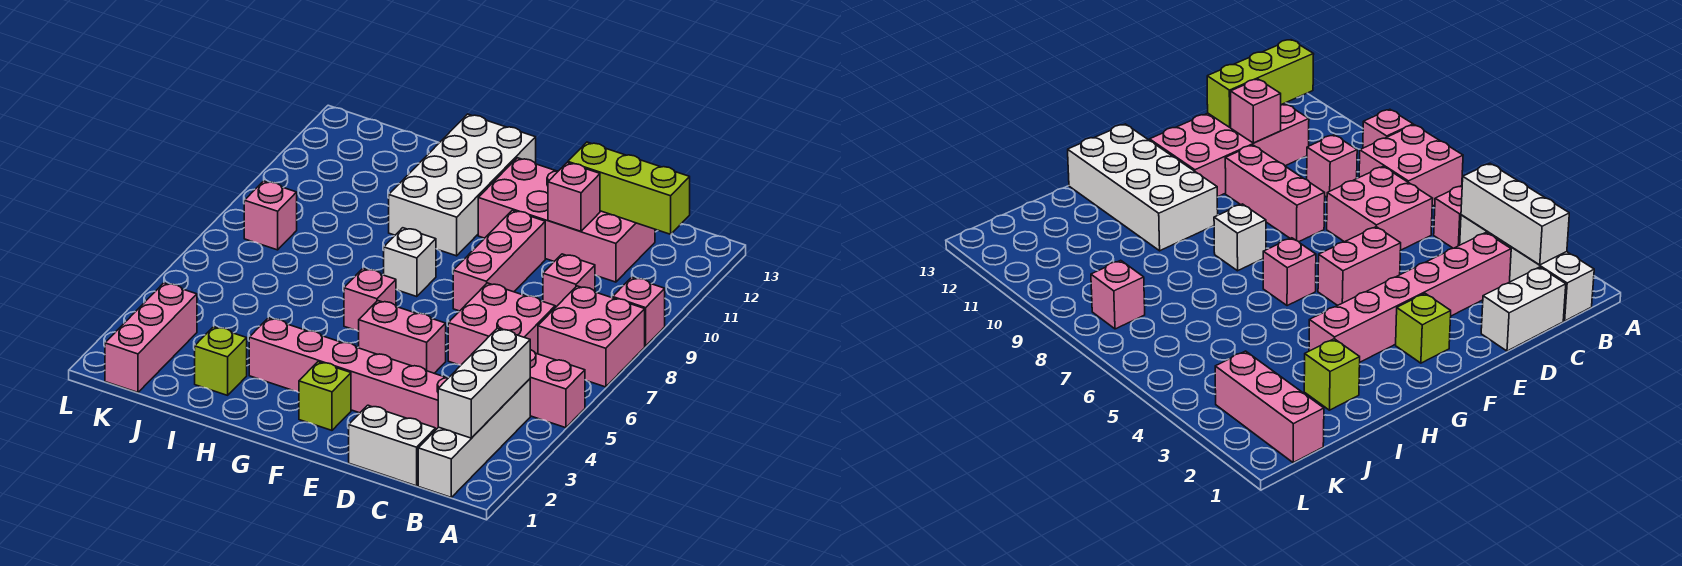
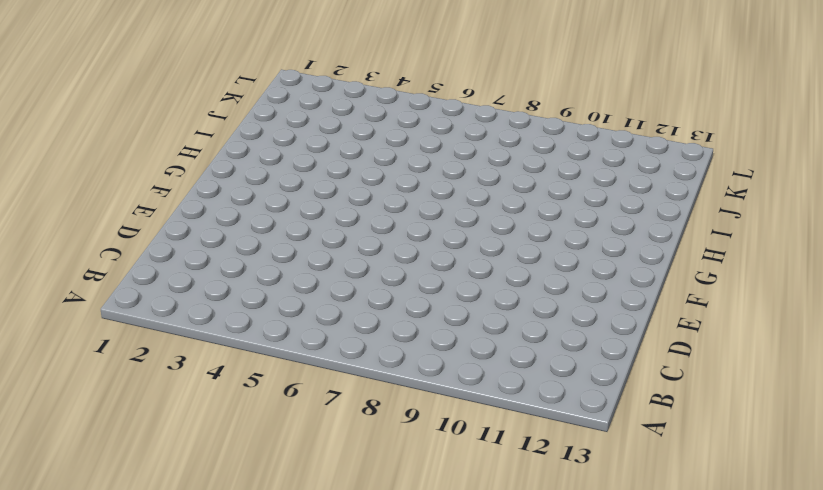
none -> pink brick A5:B5 level 1
none -> pink brick A7:B8 level 1
none -> pink brick A9 level 1

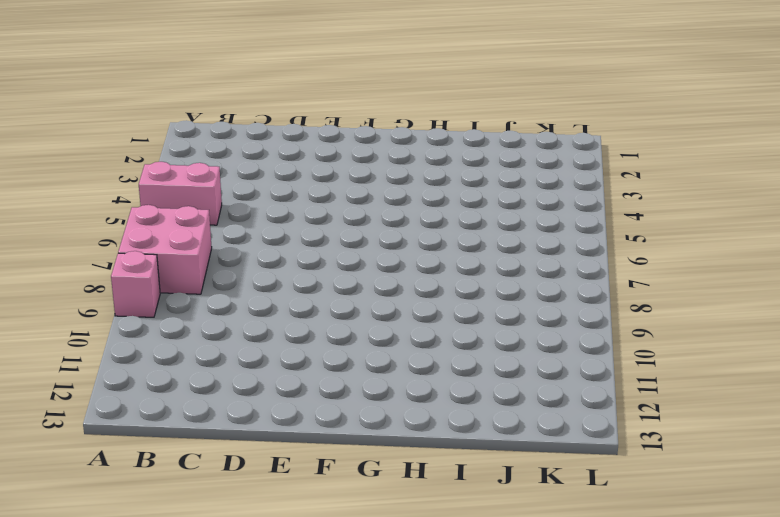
none -> white brick B1:B4 level 1
none -> white brick C1:D1 level 1
none -> pink brick C3:H3 level 1

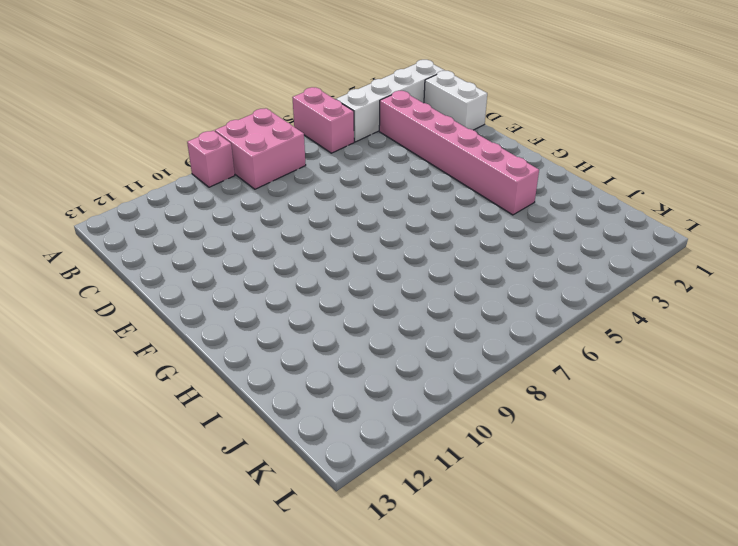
none -> pink brick C6:D7 level 1
none -> pink brick C9 level 1
none -> pink brick C11:F12 level 1

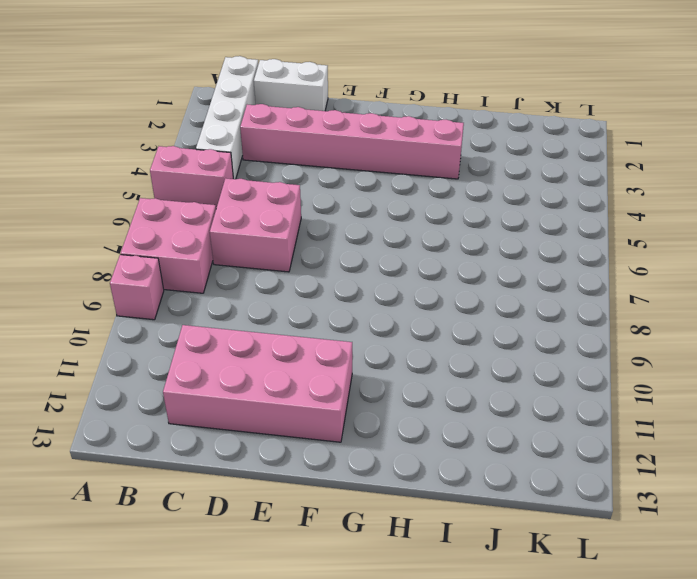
none -> pink brick C9 level 1
none -> pink brick E5:F5 level 1
none -> pink brick E8:E10 level 1

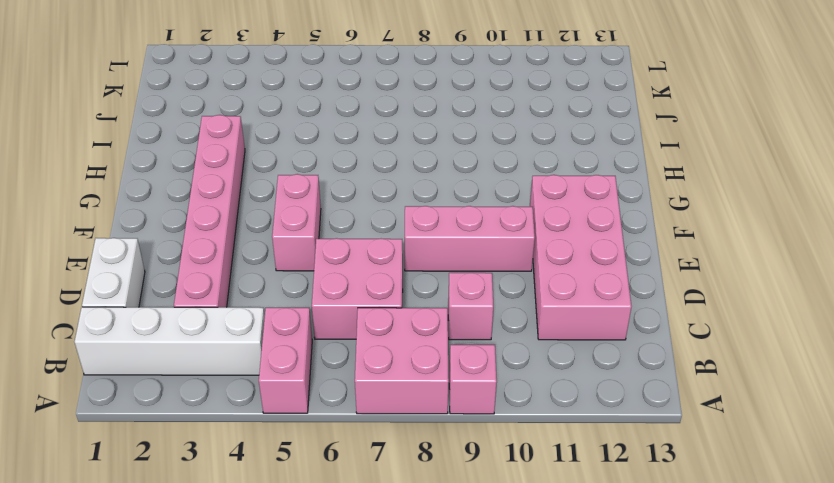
none -> lime brick F2 level 1
none -> pink brick G6 level 1
none -> white brick G8 level 1

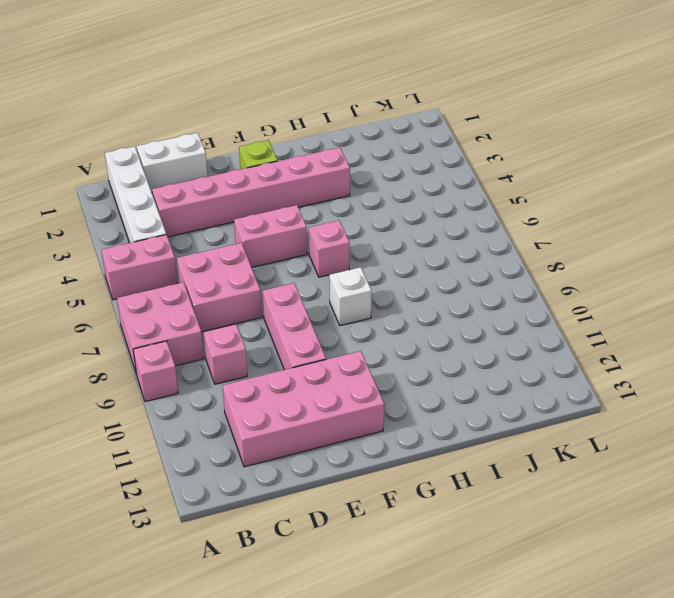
none -> white brick G10:H13 level 1
none -> lime brick I2 level 1
none -> pink brick K1:K3 level 1

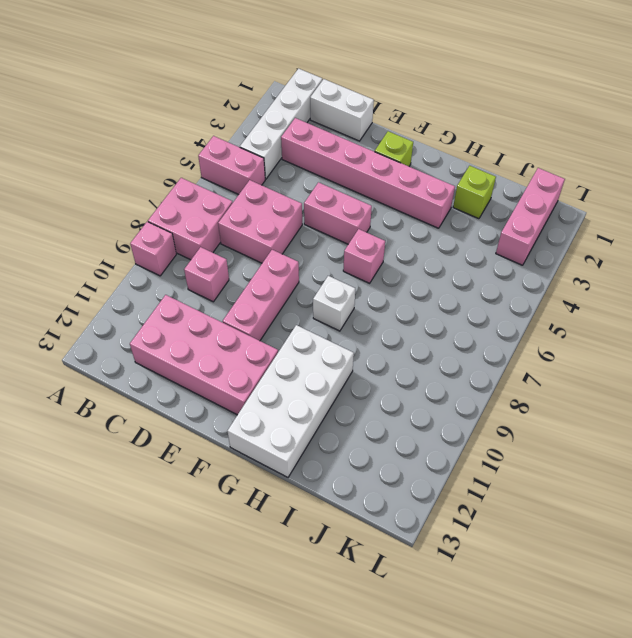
none -> pink brick K8 level 1
none -> white brick B2:B4 level 2
none -> lime brick B12:D12 level 2

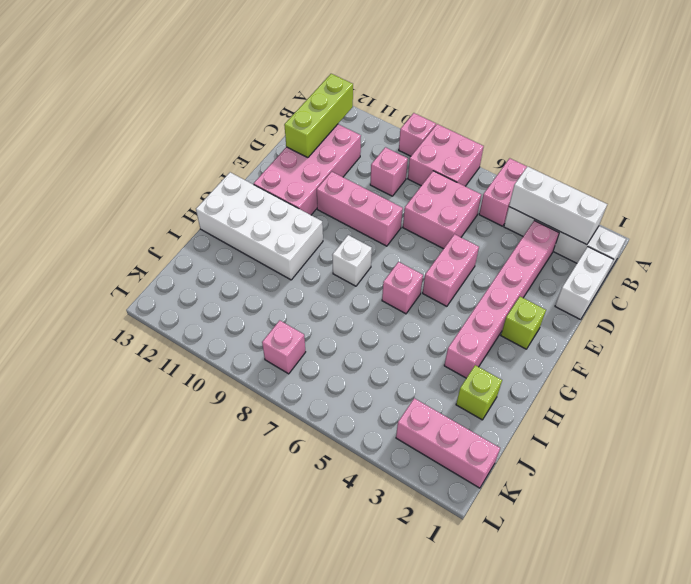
none -> pink brick D11 level 2

